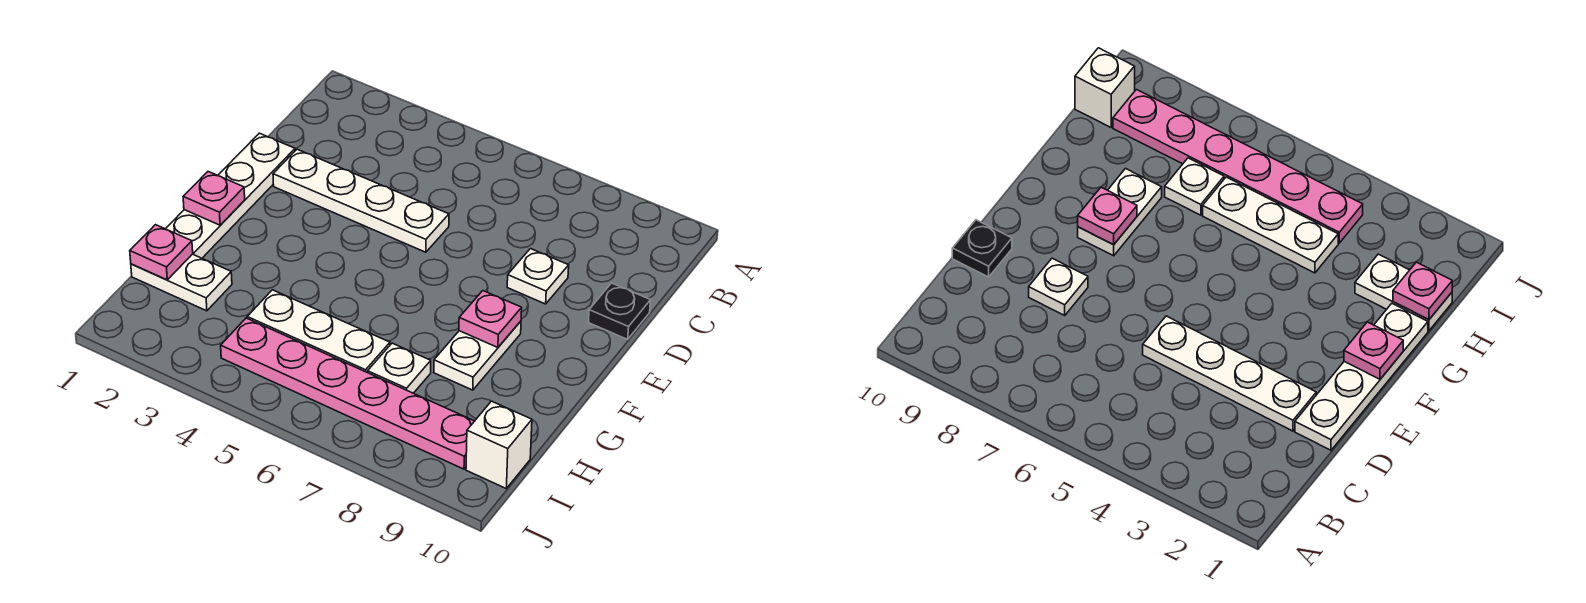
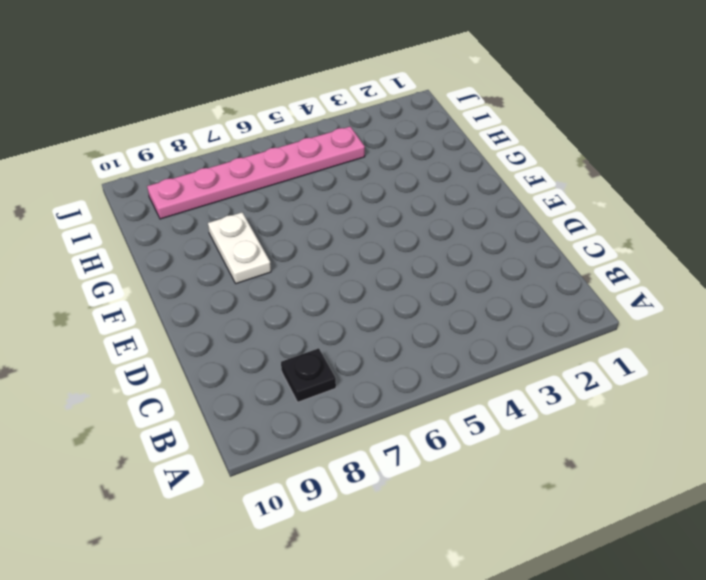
black plate B8 level 1 -> black plate D10 level 1
none -> white plate D1:G1 level 1
none -> white plate D2:D5 level 1
none -> white plate D8 level 1

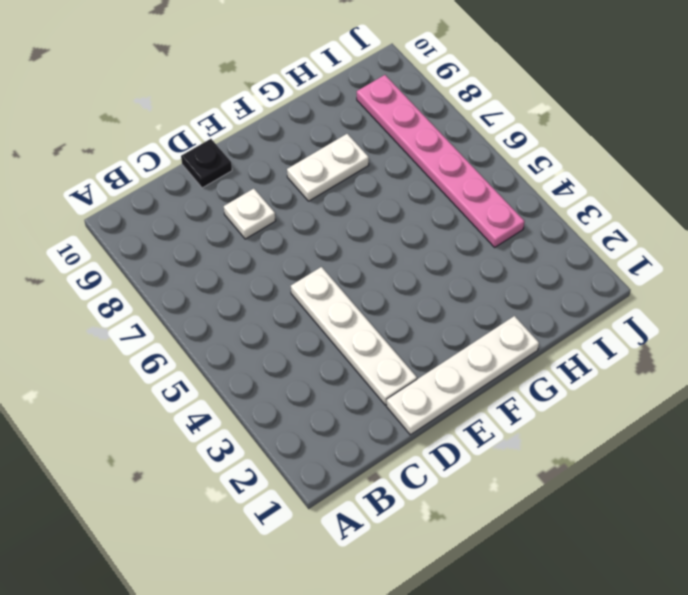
none -> white plate H1:H2 level 1
none -> white plate H4:H6 level 1
none -> white plate H7 level 1

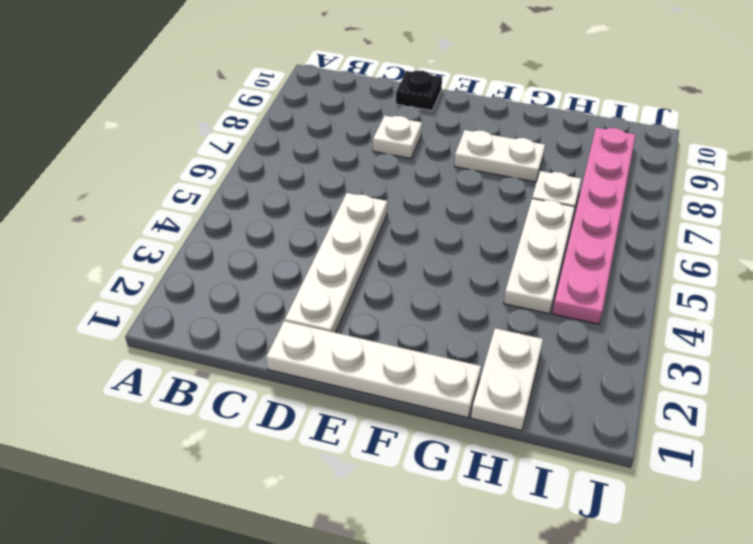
none -> white brick I10 level 1
none -> pink plate F1 level 2
none -> pink plate F8 level 2

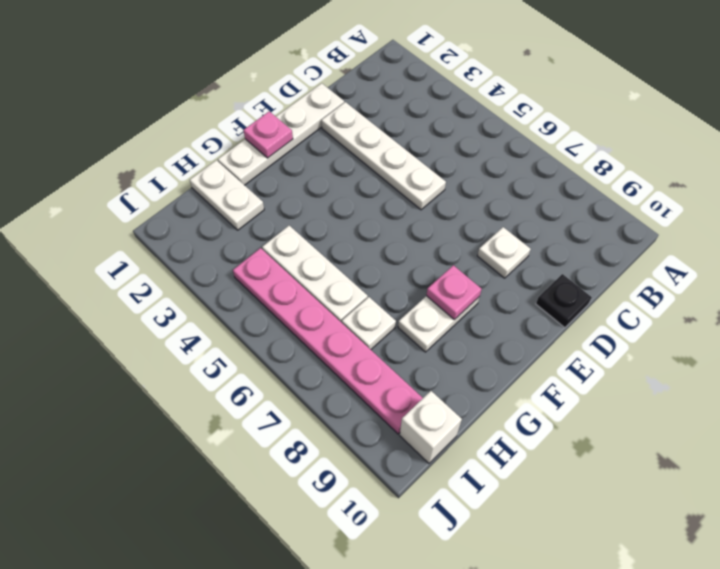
none -> pink plate H1 level 2

